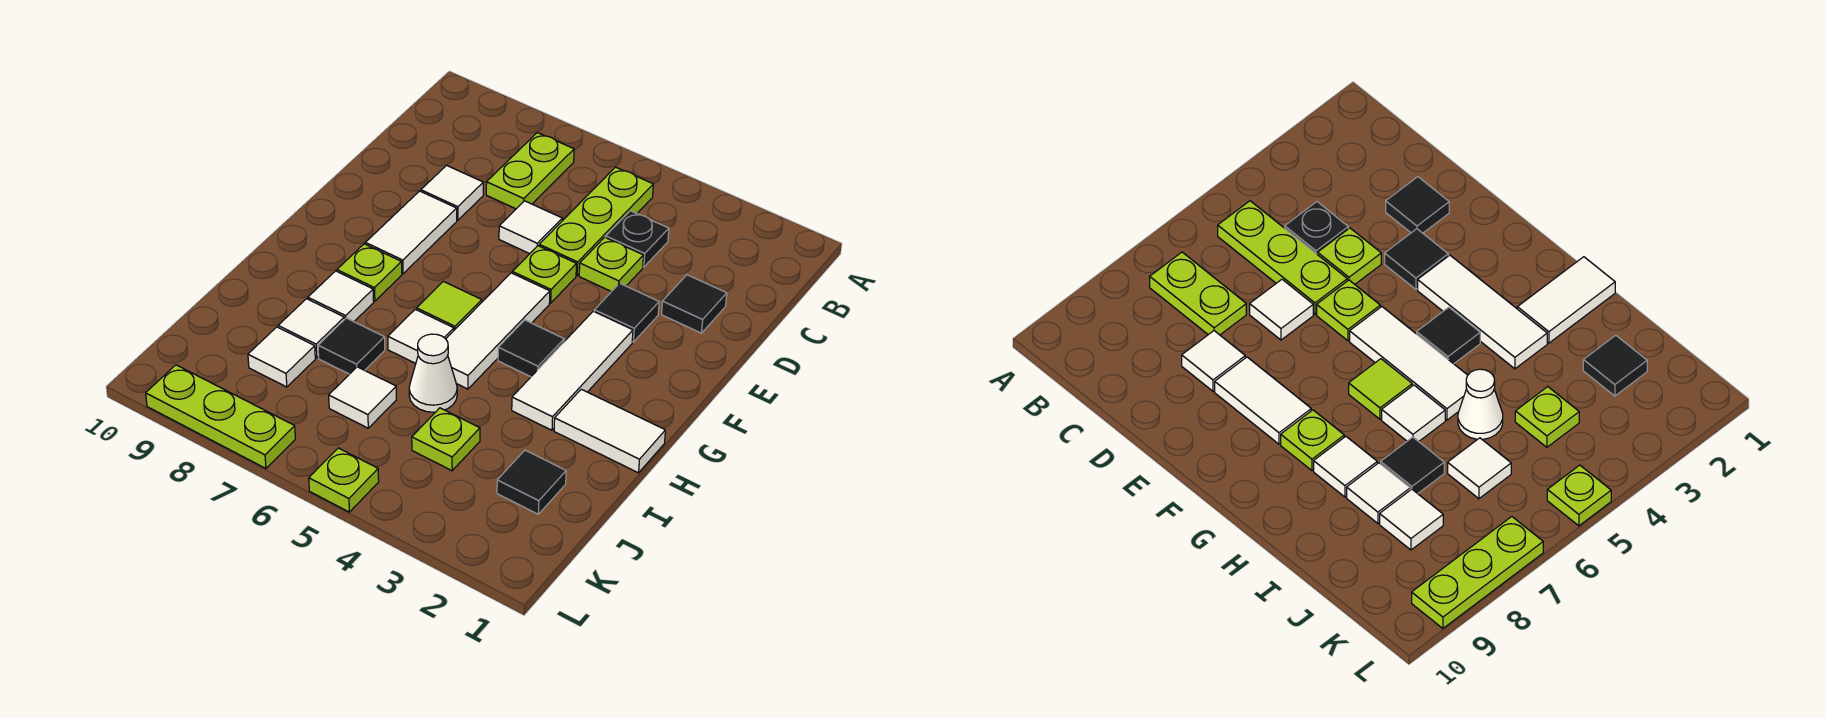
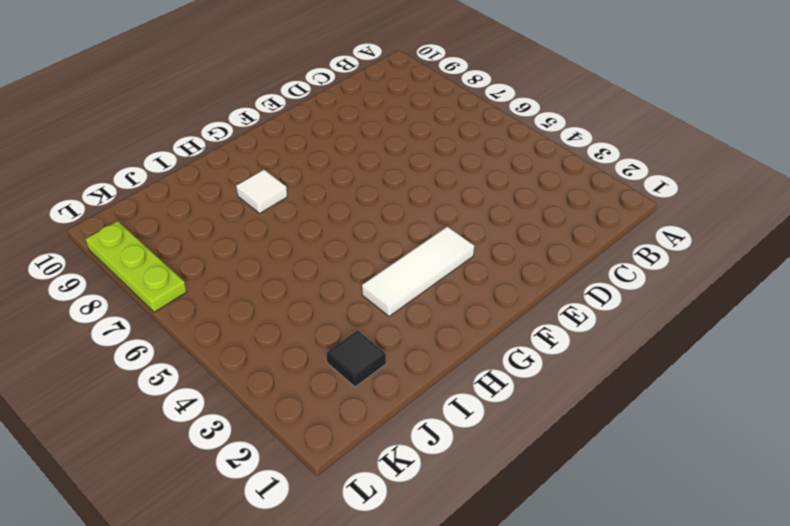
none -> lime plate B5:D5 level 1
none -> lime plate B7:C7 level 1
none -> black plate C4 level 1

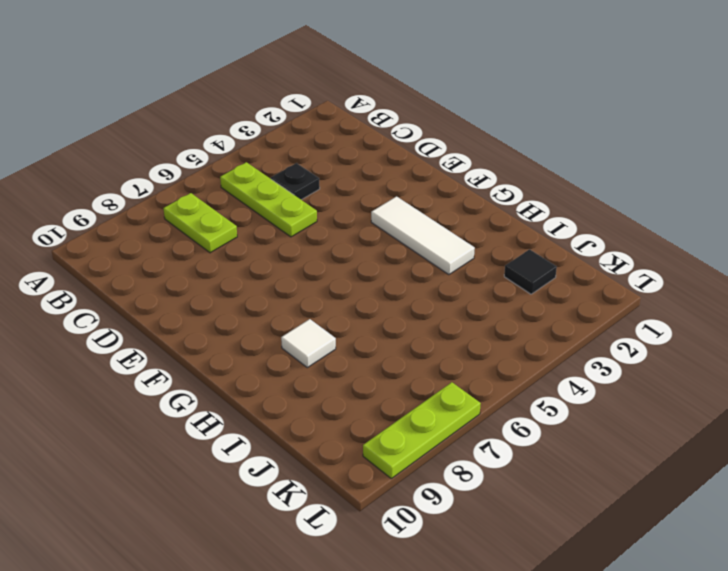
none -> black tile D2 level 1
none -> lime plate D4 level 1
none -> white tile D6 level 1

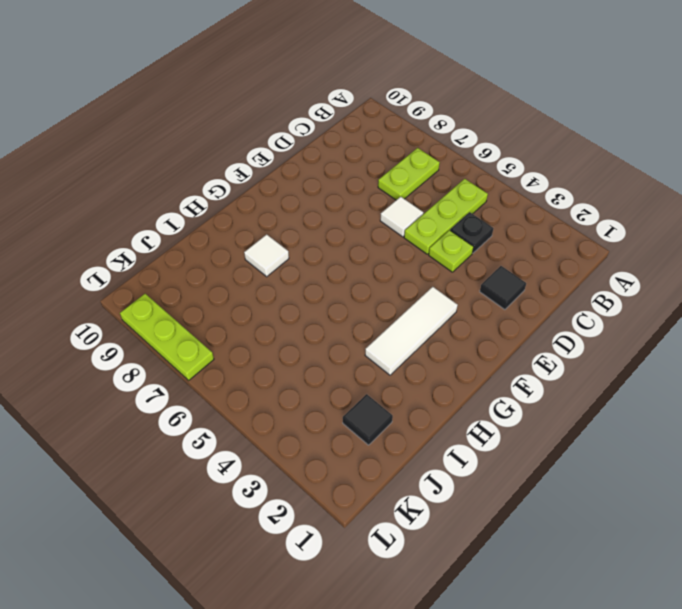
none -> white tile D8 level 1
none -> black tile E3 level 1
none -> lime plate E5 level 1

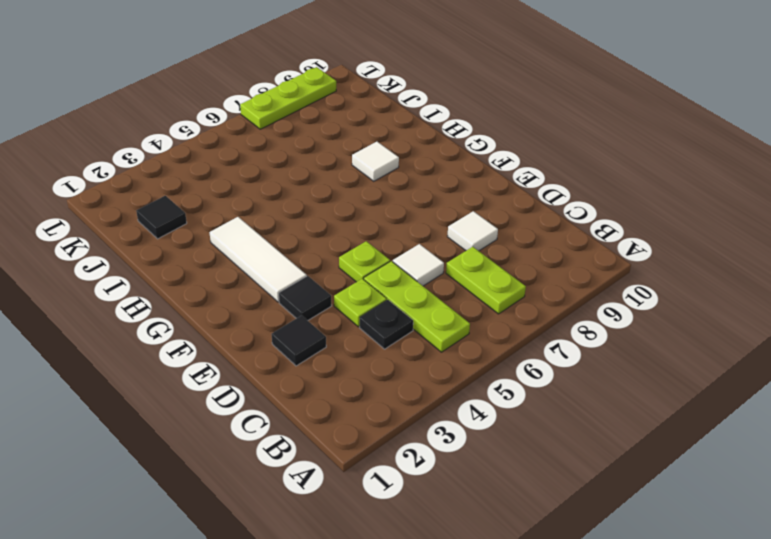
none -> white tile E8:F8 level 1
none -> white tile F5:H5 level 1
none -> black tile G4 level 1

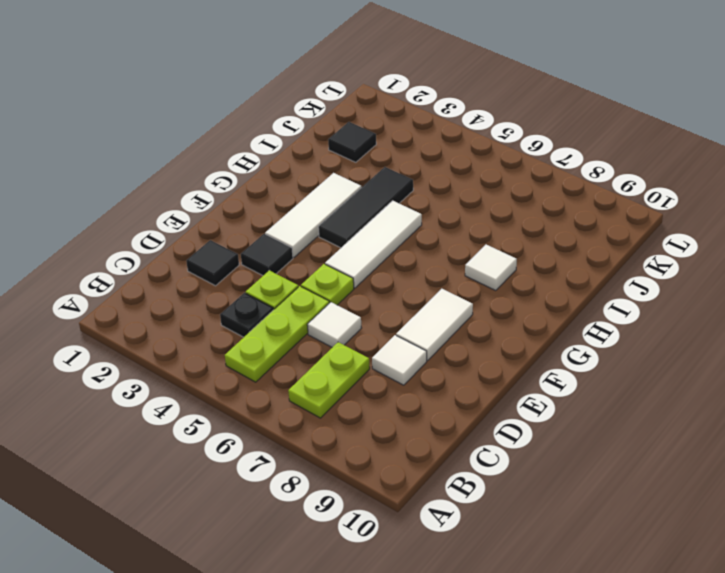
black tile G4:I4 level 1 -> black tile G4 level 1
none -> lime tile G6 level 1
none -> lime plate G8 level 1
none -> white tile H1:H2 level 1

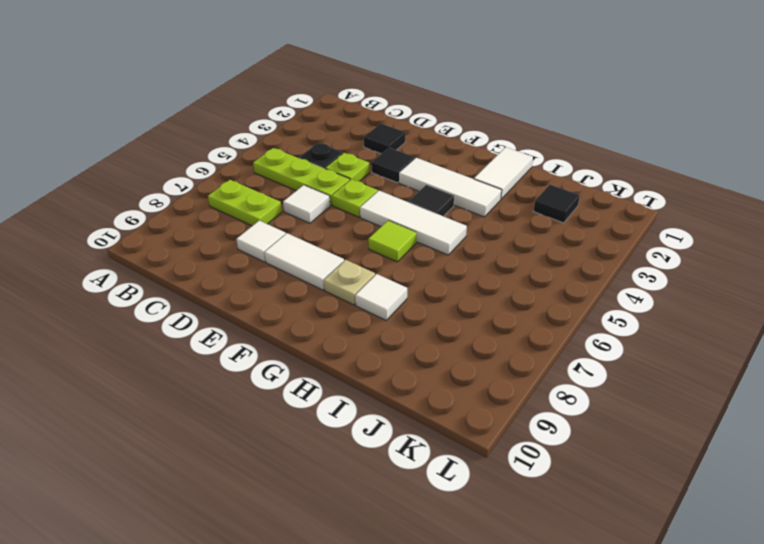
tan plate G8 level 1 -> lime plate G8 level 1
none -> white tile H6 level 1
none -> white cone I5 level 1
none -> black tile I7 level 1

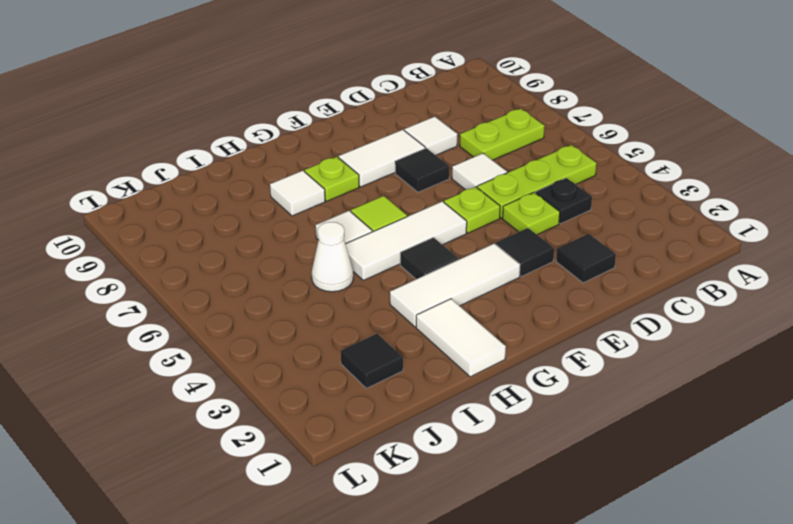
black tile E7 level 1 -> black tile I7 level 1
none -> white tile I8 level 1
none -> lime plate J4 level 1
none -> white tile J6 level 1

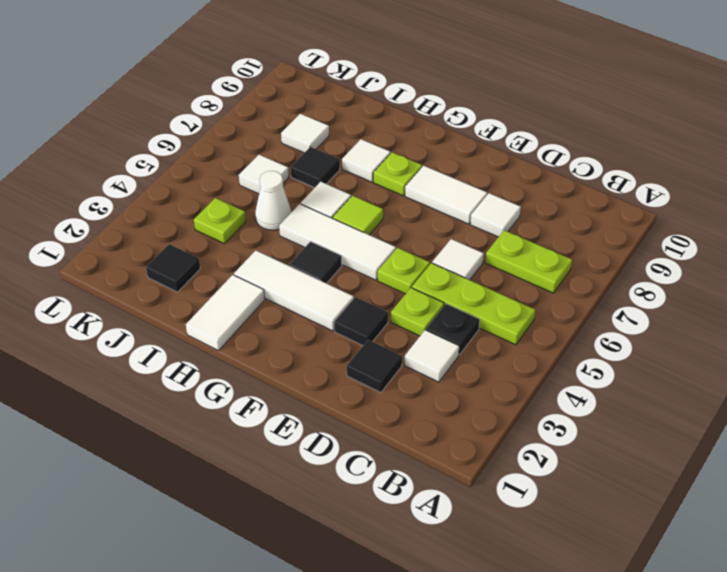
white tile C3 level 1 -> white tile I8 level 1
none -> lime plate L5 level 1
none -> lime plate L7:L9 level 1

